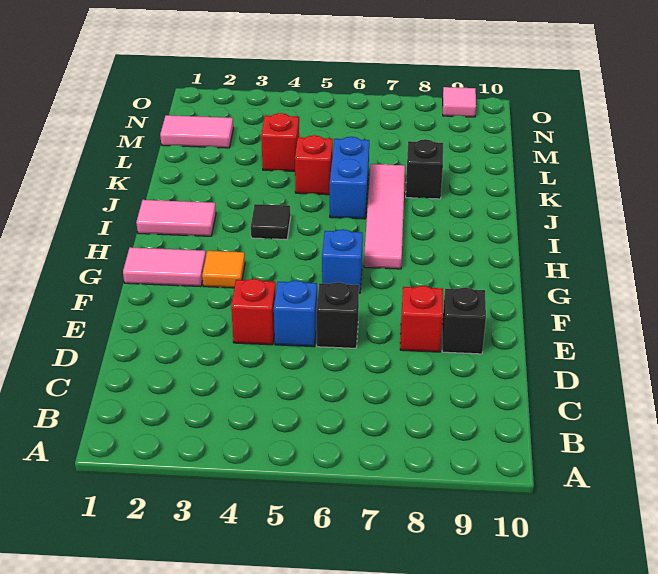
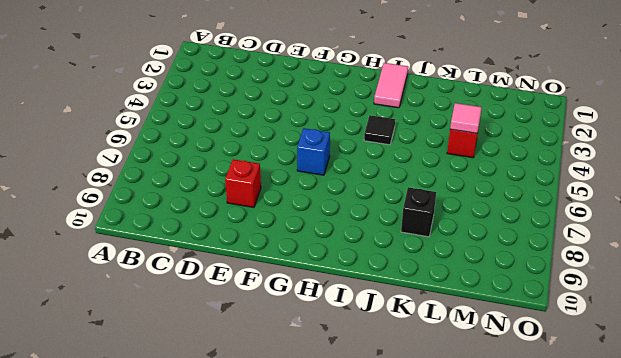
pink tile L4 level 2 -> pink tile O9 level 1
none -> red brick E4 level 1
none -> blue brick E5 level 1
none -> black brick E6 level 1

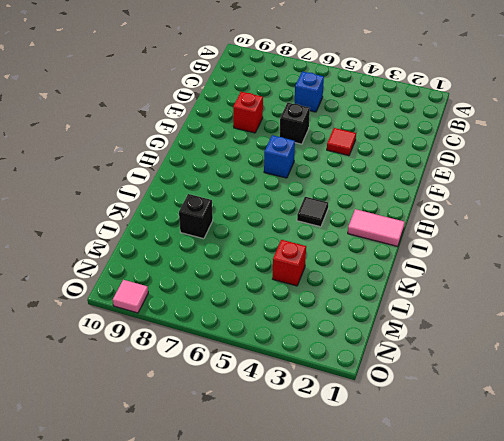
blue brick C6 level 1 -> blue brick E5 level 1
red tile E4 level 1 -> red brick E4 level 1
none -> black brick E9 level 1
none -> pink tile G1:G2 level 1
none -> orange tile G3 level 1

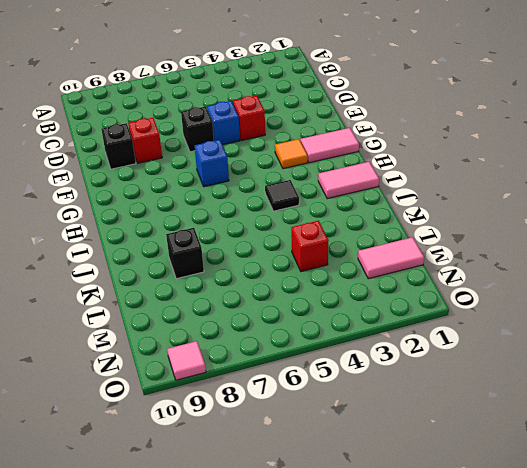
none -> pink tile H7:K7 level 1
none -> blue brick J6:K6 level 1
none -> red brick K5 level 1

